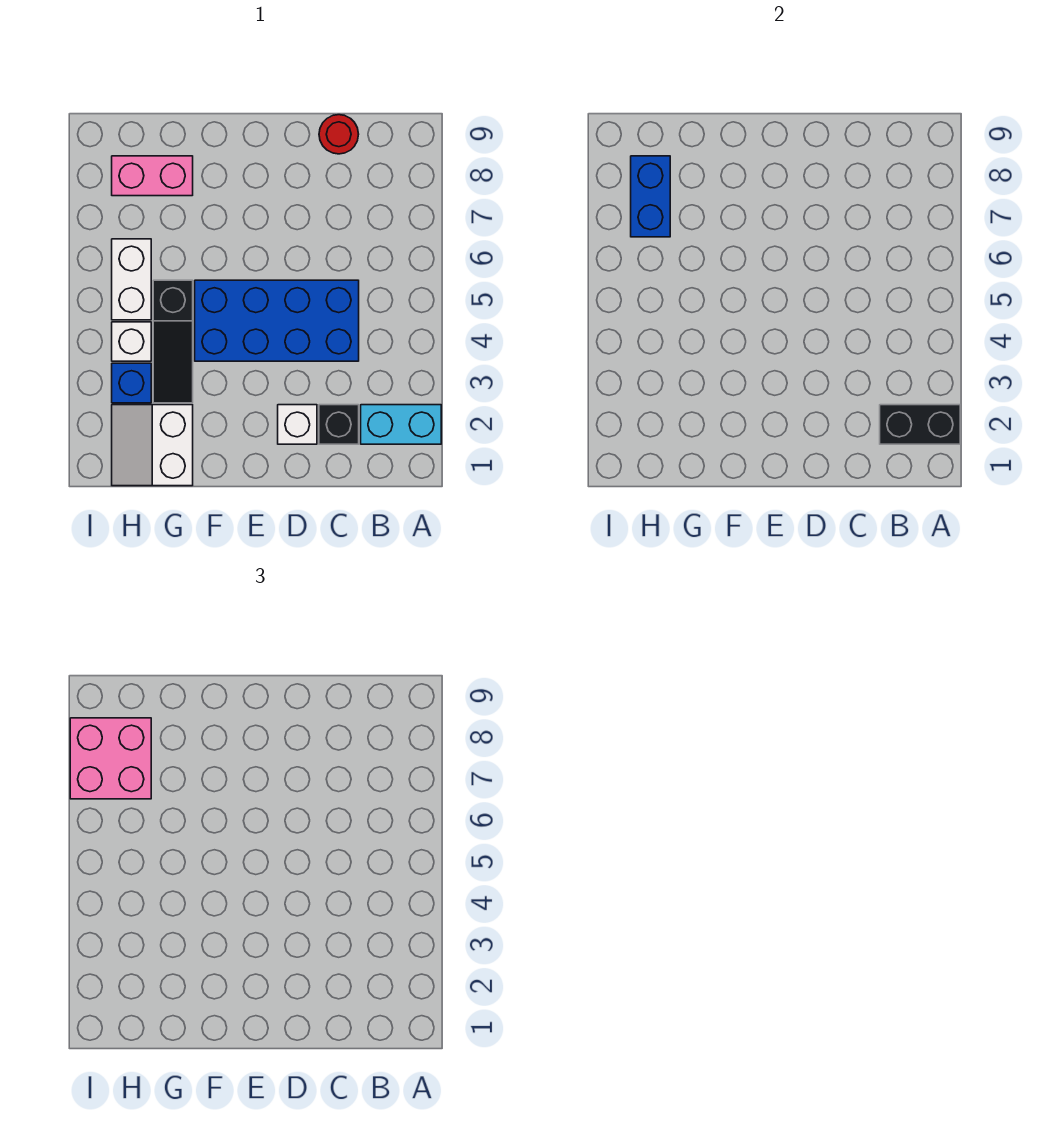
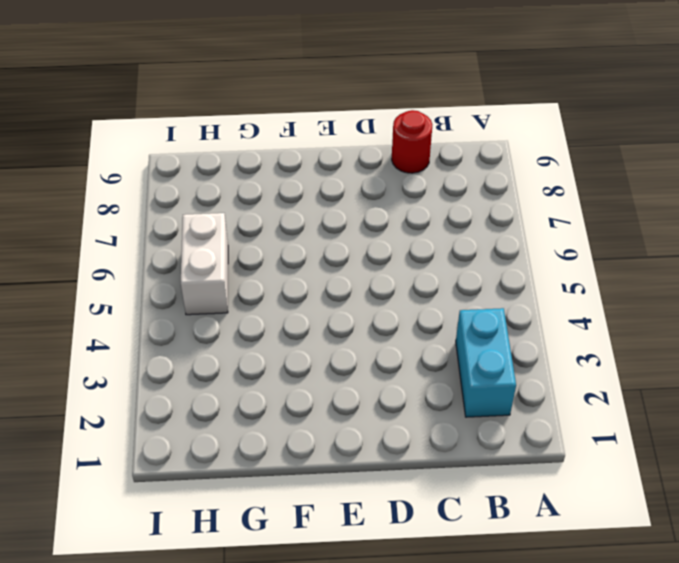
cyan brick B2:B3 level 1 -> cyan brick A2:B2 level 1
none -> black brick C2 level 1
none -> blue brick C4:F5 level 1
none -> white brick D2 level 1

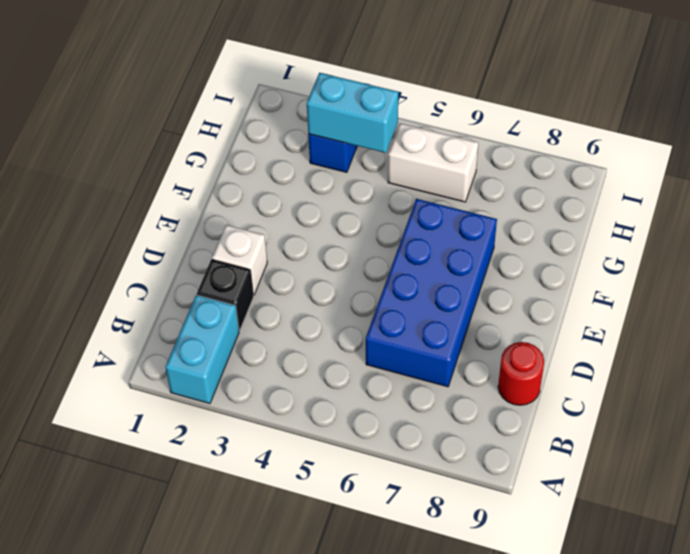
blue brick C6:F7 level 1 -> blue brick C4:F5 level 1
cyan brick H3:H4 level 2 -> none
none -> white slope G1:H2 level 1 top G
none -> black slope G3:G5 level 1 top 5
none -> pink brick G8:H8 level 1

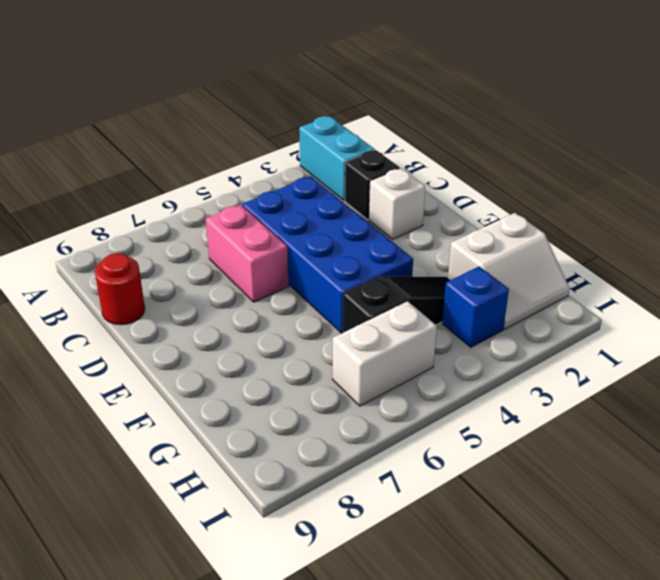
pink brick C6:D6 level 1 -> pink brick G8:H8 level 1
none -> white brick H4 level 1
none -> black brick A2:B2 level 2
none -> blue brick H7:H8 level 2

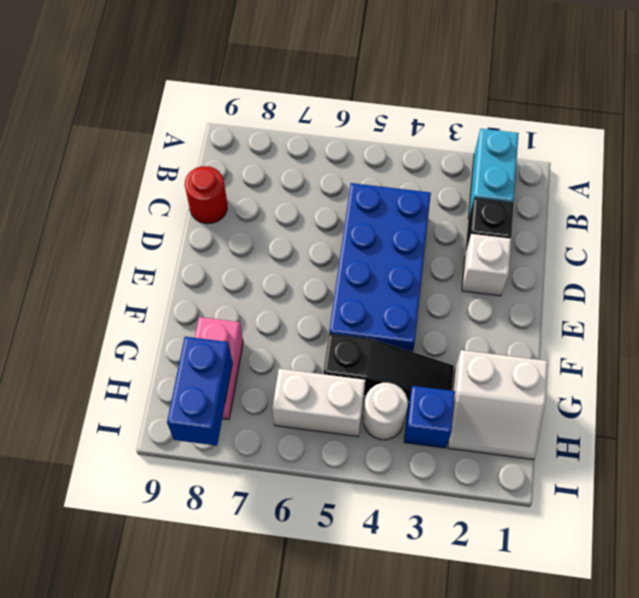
white round brick H4 level 1 -> white brick H4 level 1
blue brick H8:I8 level 2 -> blue brick H7:H8 level 2
none -> black brick A2:B2 level 2
none -> pink brick H7:I8 level 3

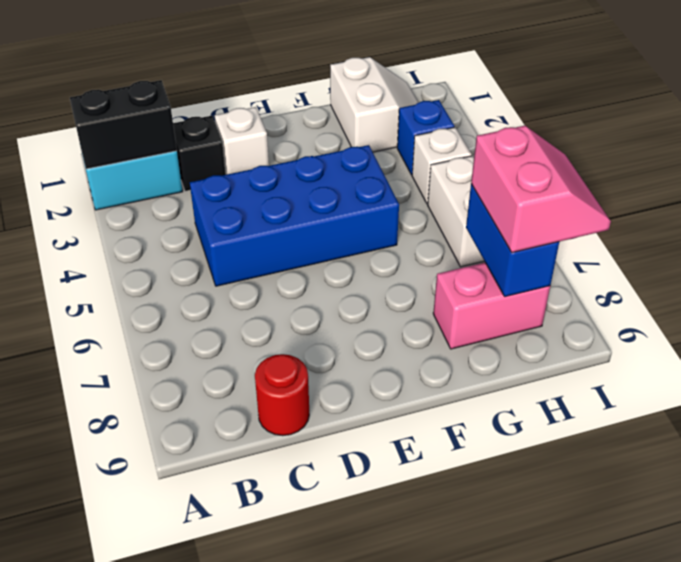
pink slope H7:I8 level 3 top H -> pink brick H7:I8 level 3
none -> black slope G3:G5 level 1 top 5

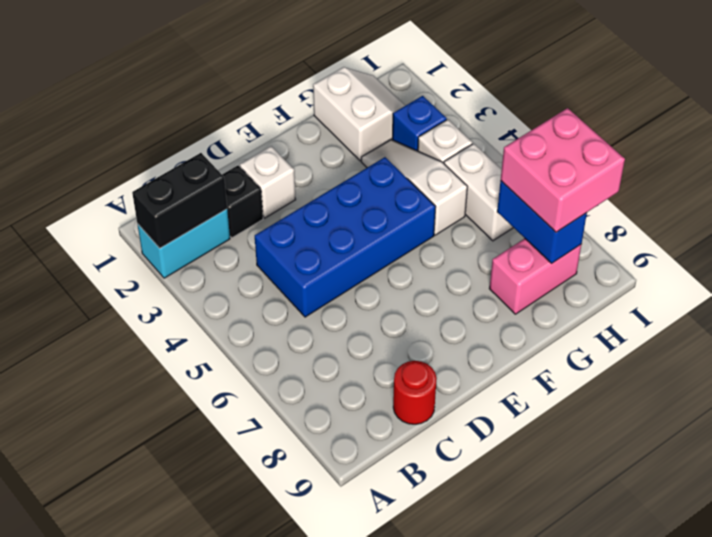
white slope G3:G5 level 1 top 5 -> black slope G3:G5 level 1 top 5

